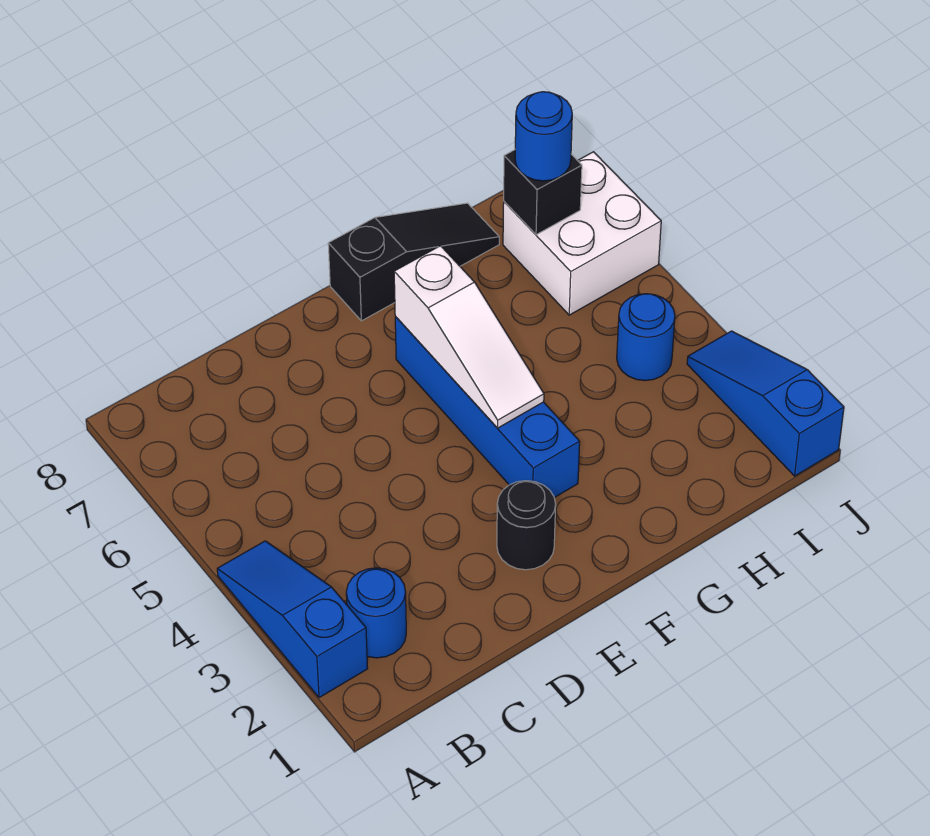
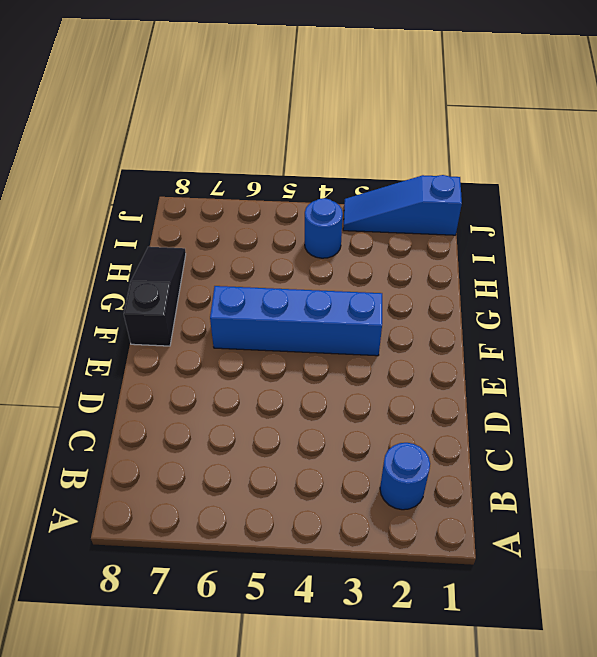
none -> blue slope A2:A4 level 1 top 2
none -> black round brick E2 level 1

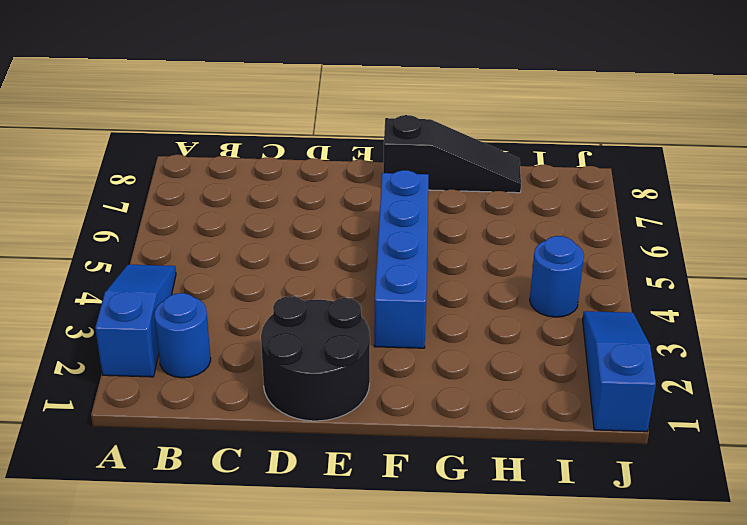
black round brick D1:E2 level 1 -> black round brick E2 level 1
none -> white brick I6:J7 level 1
none -> white slope F4:F6 level 2 top 6

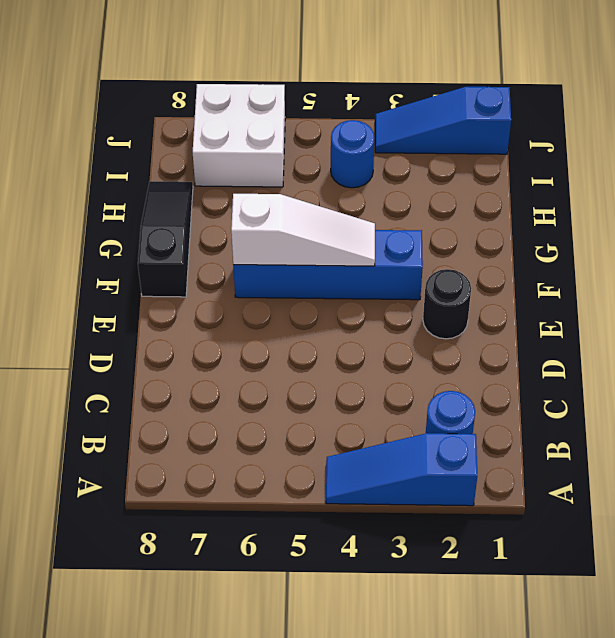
none -> black brick I7 level 2
none -> blue round brick I7 level 3

